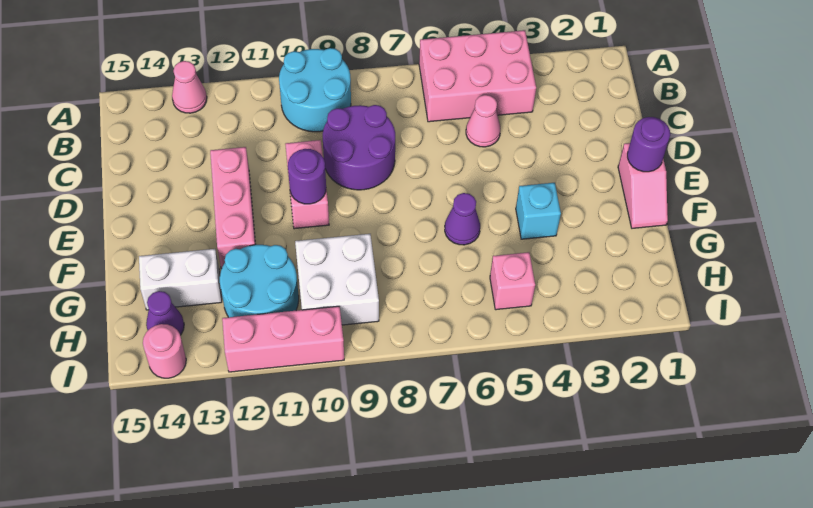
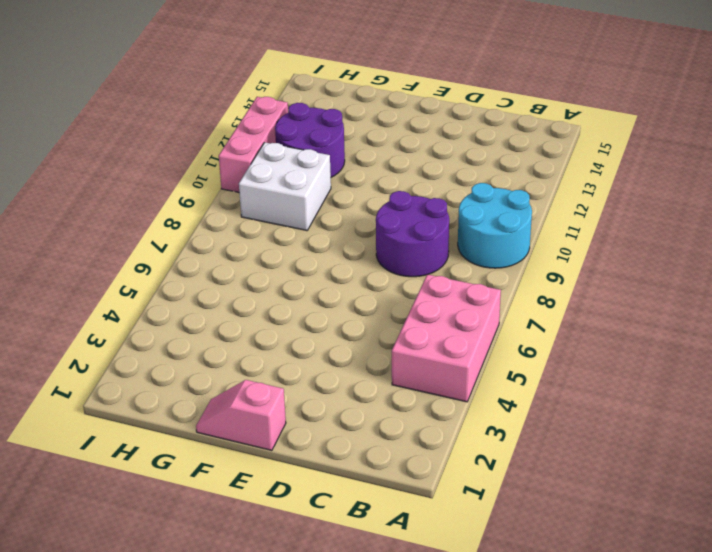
purple round brick G11:H12 level 1 -> cyan round brick G11:H12 level 1
none -> pink cone A13 level 1
none -> pink cone C5 level 1
none -> pink brick D10:E10 level 1

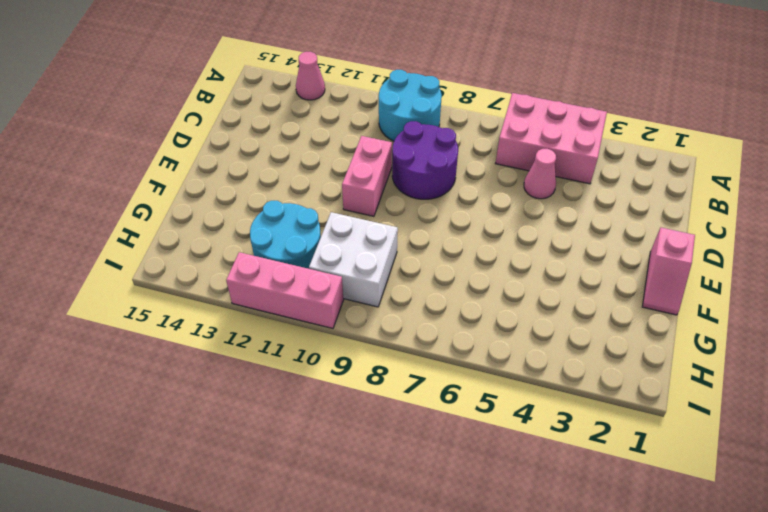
none -> pink brick D12:F12 level 1
none -> cyan brick F4 level 1
none -> purple cone F6 level 1

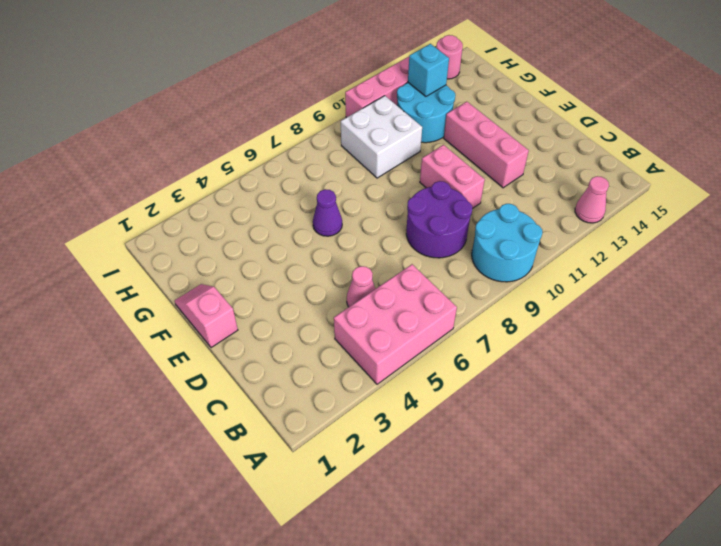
cyan brick H12 level 2 -> cyan brick F4 level 1
none -> white brick G13:G14 level 1
none -> pink brick H5 level 1
none -> purple cone H14 level 1

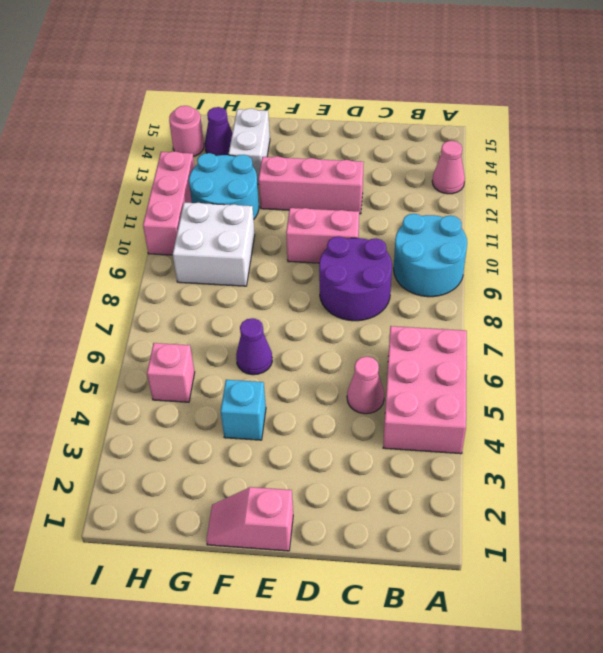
none -> purple round brick E1 level 2
none -> purple round brick E10 level 2

